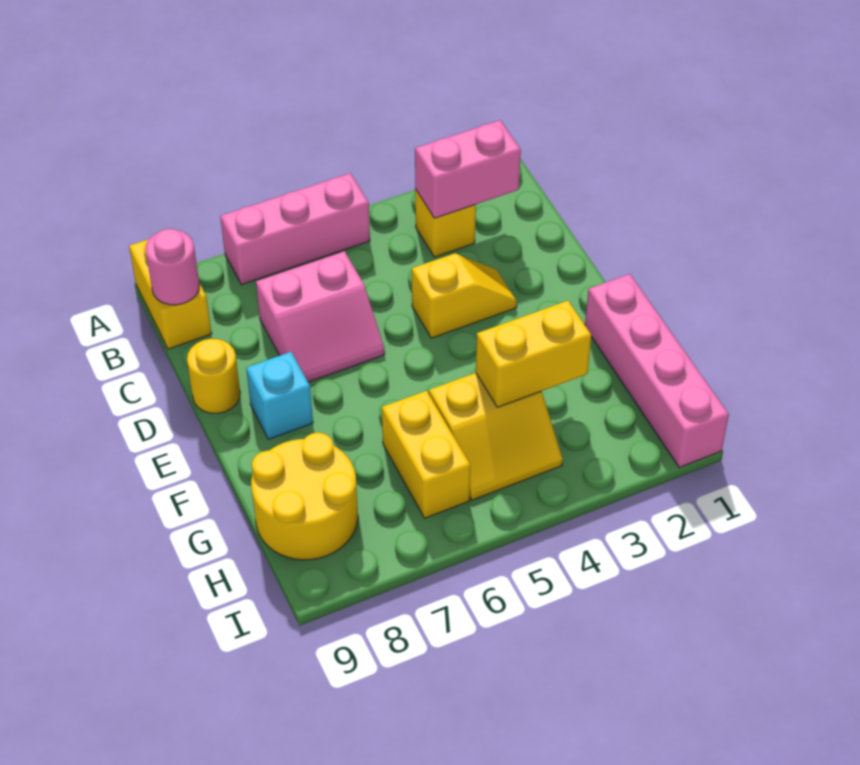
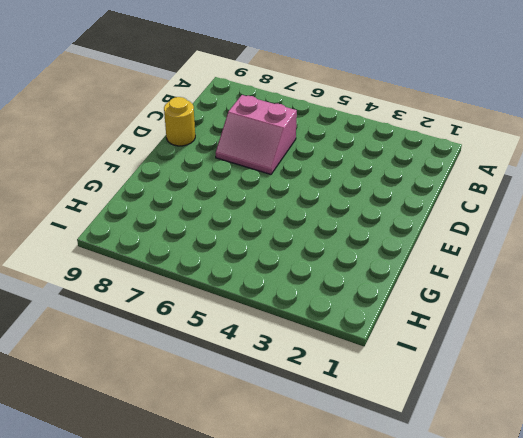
none -> pink brick A5:A7 level 1
none -> yellow brick A9:B9 level 1
none -> yellow brick B3 level 1

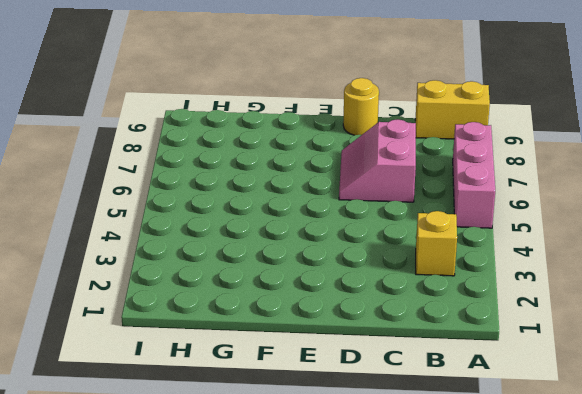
none -> yellow slope D3:D4 level 1 top 4
none -> cyan brick E8 level 1
none -> pink brick F1:I1 level 1

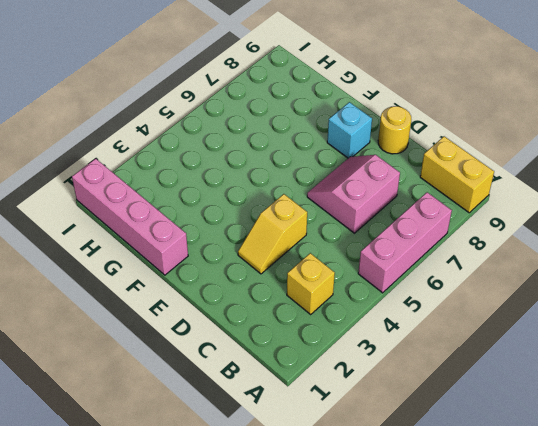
none -> yellow slope G4:H5 level 1 top G
none -> yellow brick G6:H6 level 1
none -> yellow round brick G8:H9 level 1

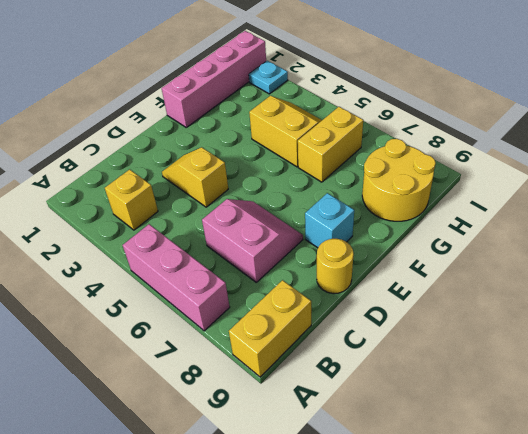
cyan plate I2 level 1 -> none
none -> pink brick B2:B3 level 2
none -> pink round brick B9 level 2
none -> yellow brick G3:G4 level 2

